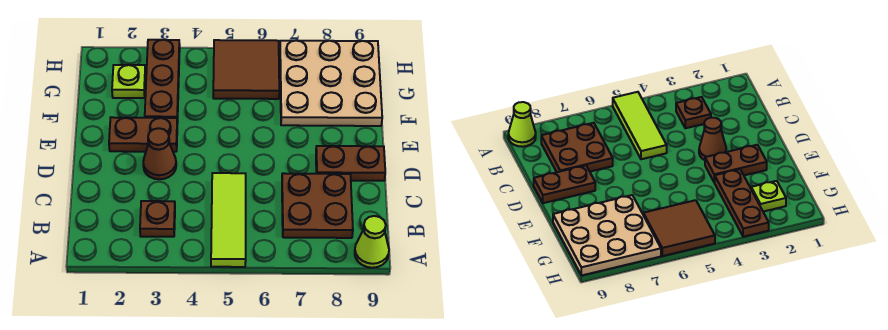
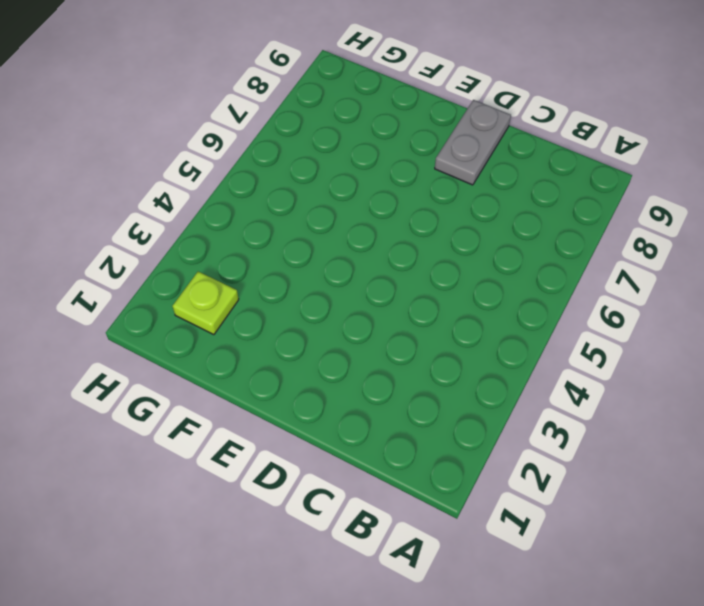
grey plate D8:D9 level 1 -> brown plate D8:D9 level 1
none -> lime tile A5:C5 level 1
none -> lime cone A9 level 1

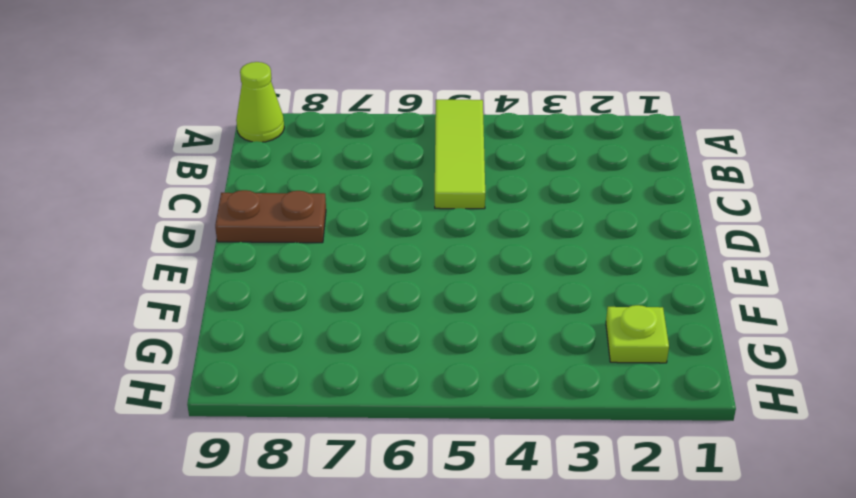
none -> brown plate B3 level 1
none -> brown plate B7:C8 level 1

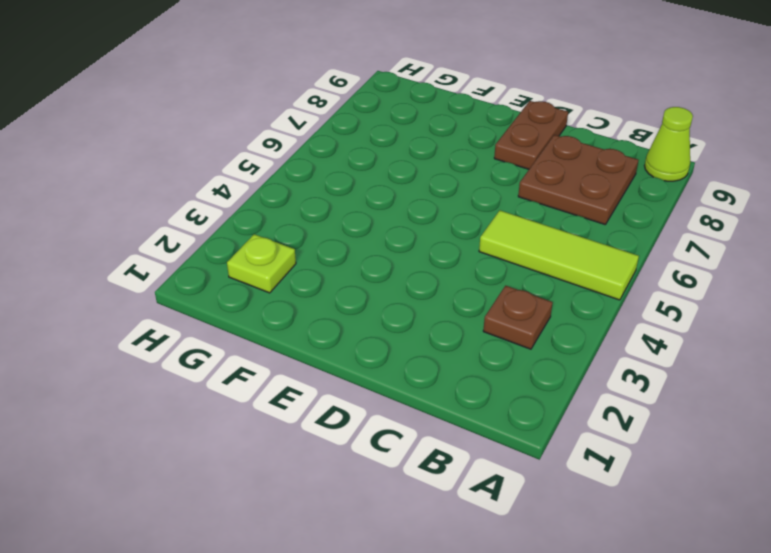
none -> brown cone D3 level 1
none -> brown plate E2:E3 level 1

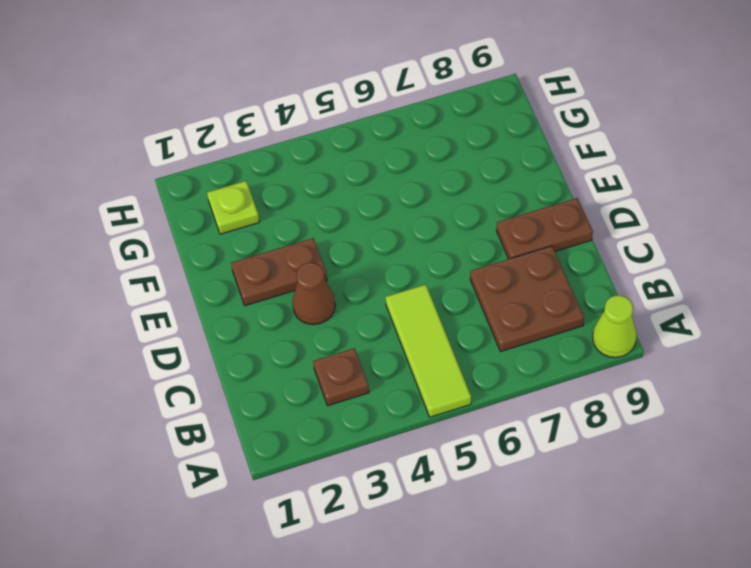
none -> brown plate F3:H3 level 1
none -> tan plate F7:H9 level 1

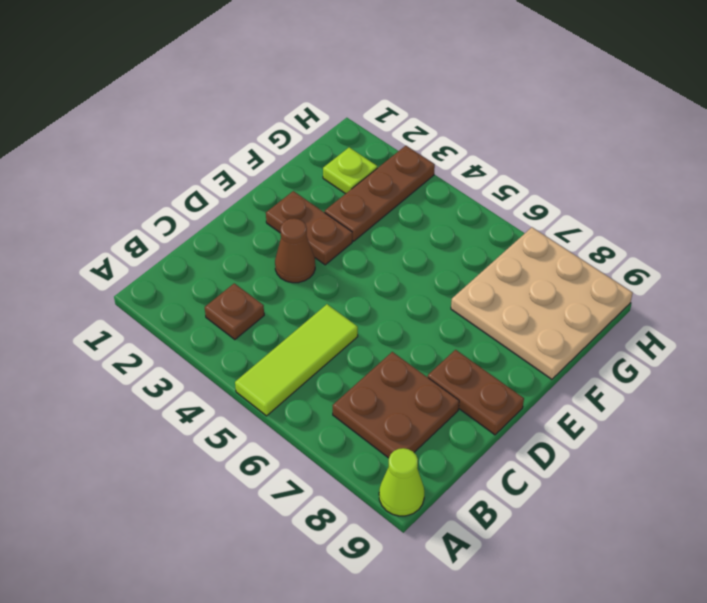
none -> brown tile G5:H6 level 1

